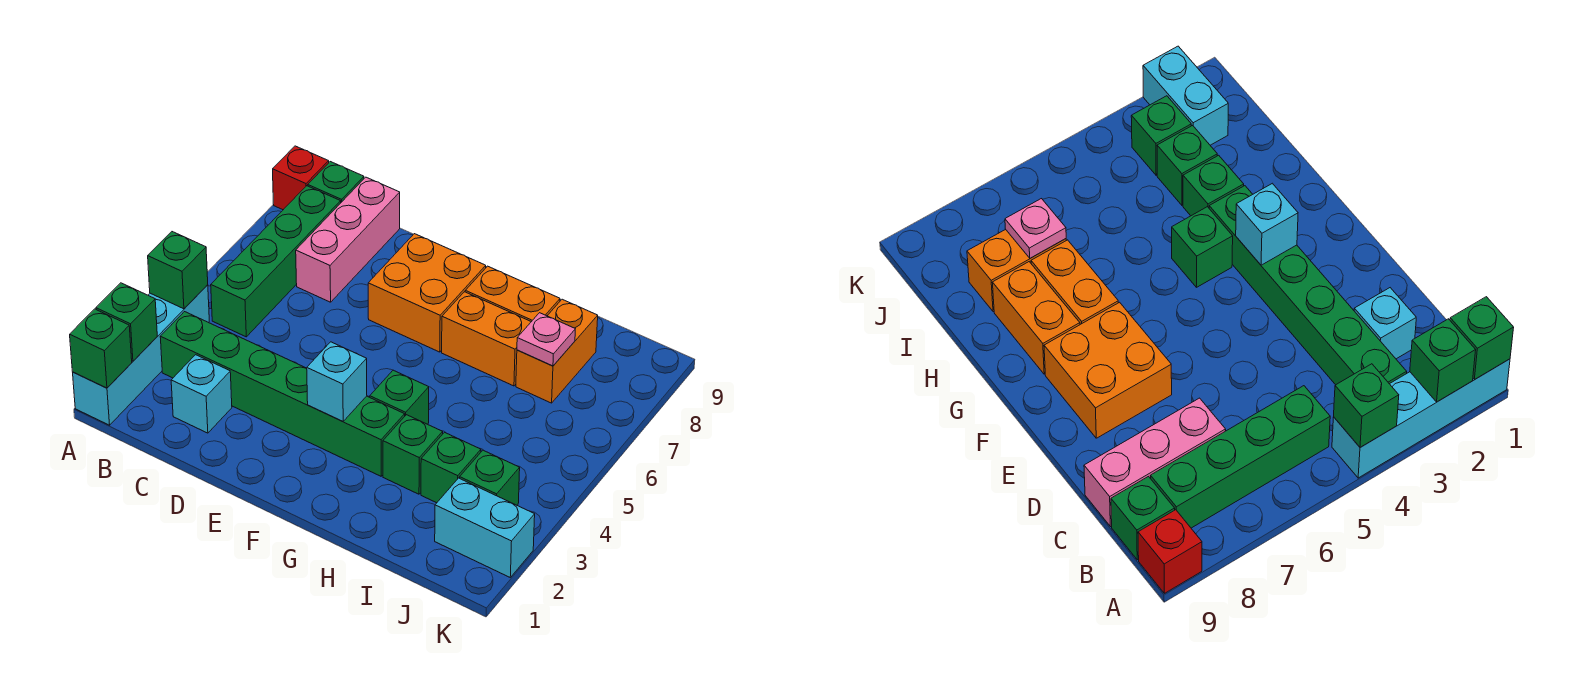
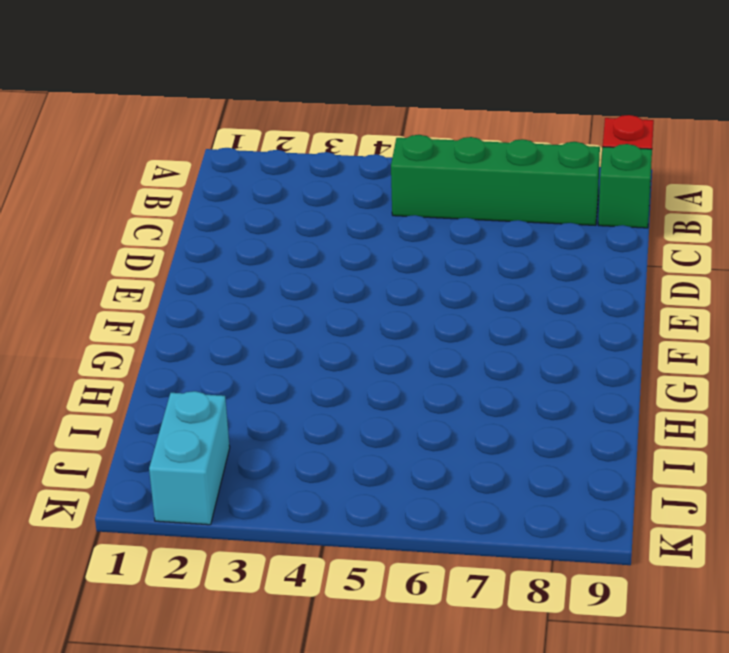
none -> cyan brick A1:A4 level 1
none -> green brick B3:G3 level 1
none -> cyan brick C2 level 1

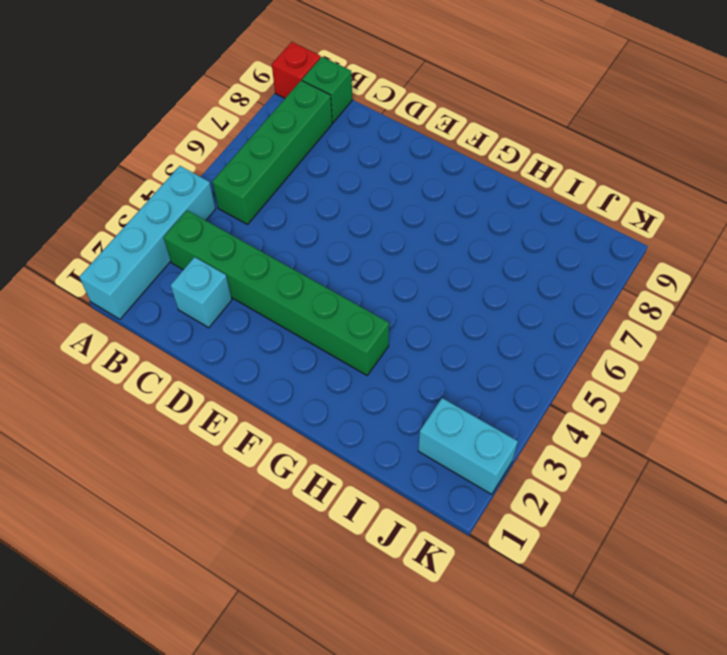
none -> pink brick C7:C9 level 1
none -> orange brick E7:F8 level 1
none -> green brick G4 level 1

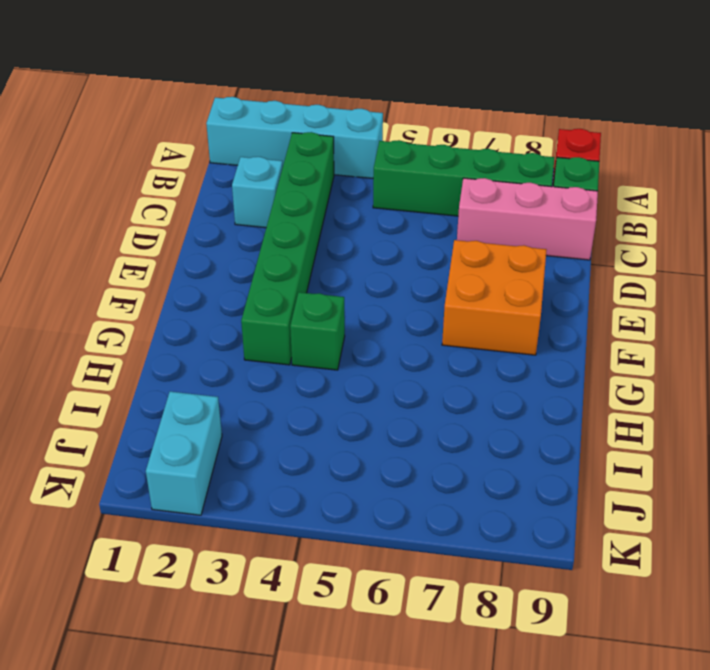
none -> orange brick G7:H7 level 1
none -> orange brick G8:H8 level 1
none -> green brick H3 level 1

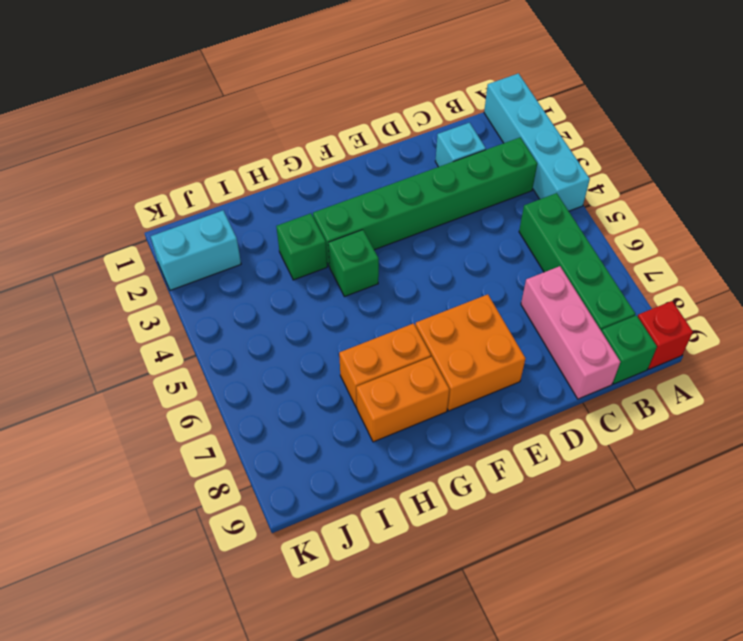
none -> green brick I3 level 1
none -> orange brick I7:I8 level 1
none -> green brick J3 level 1

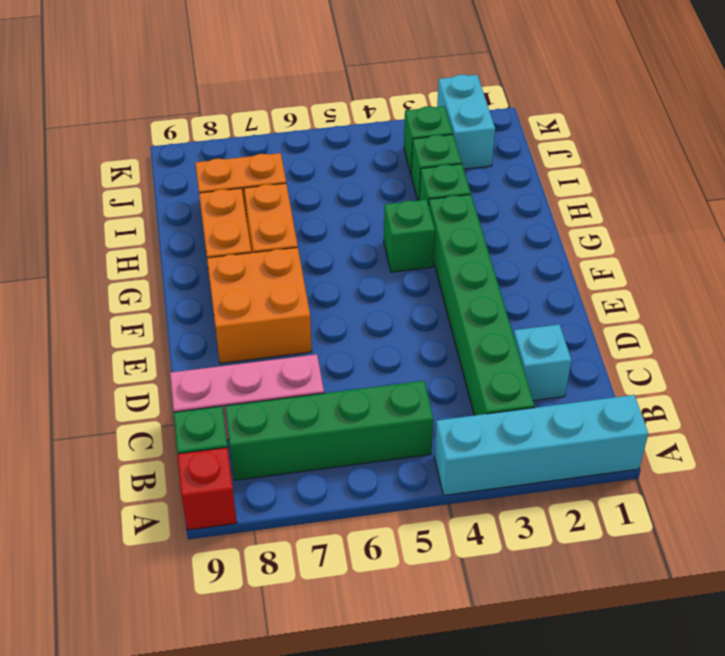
none -> green brick A1 level 2
none -> green brick A2 level 2
none -> green brick A4 level 2

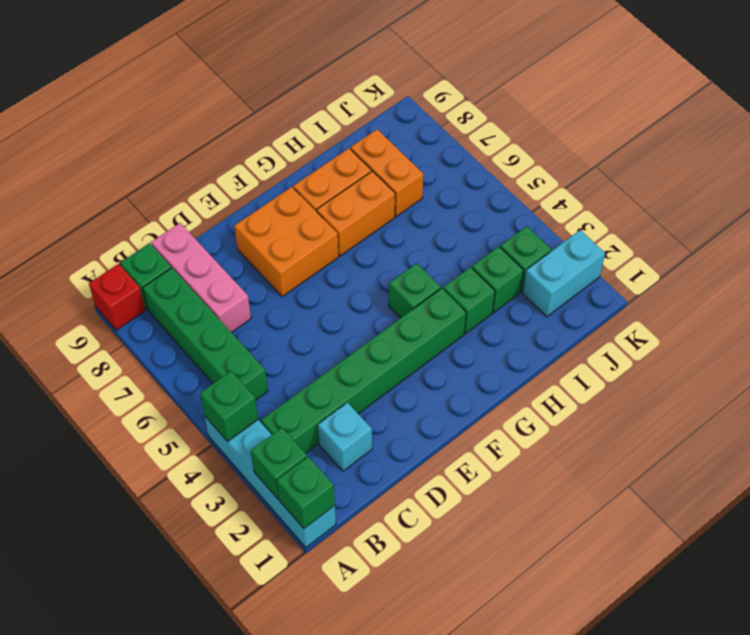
none -> cyan brick F3 level 2
none -> pink plate I7 level 2

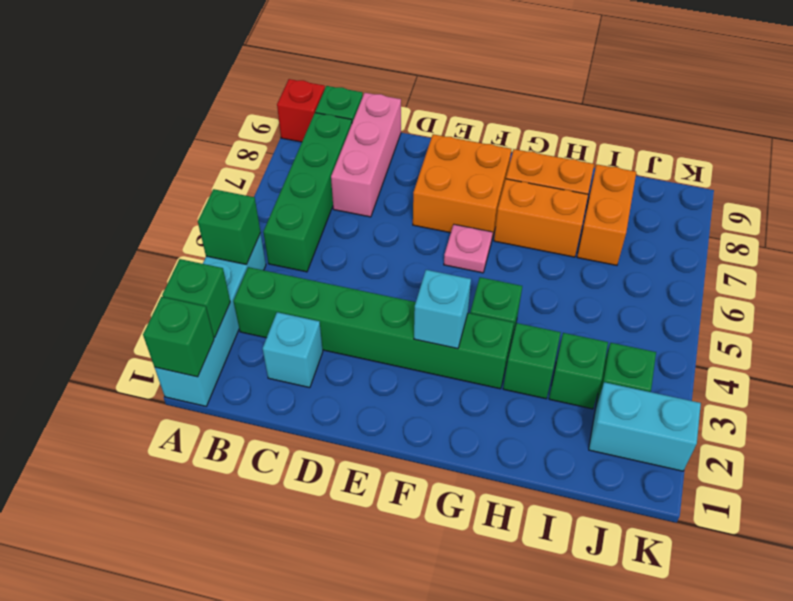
pink plate F6 level 1 -> pink plate I7 level 2

